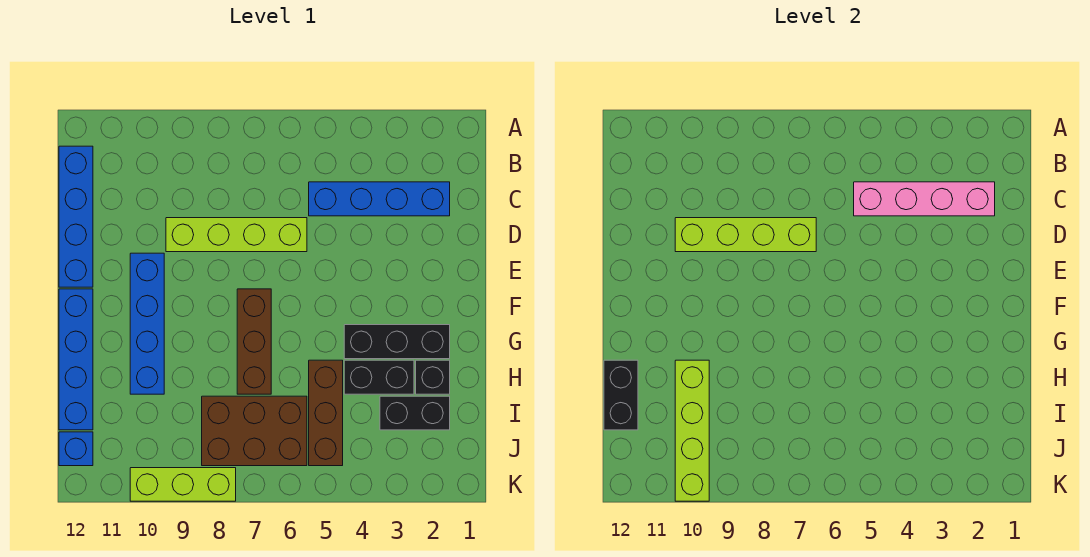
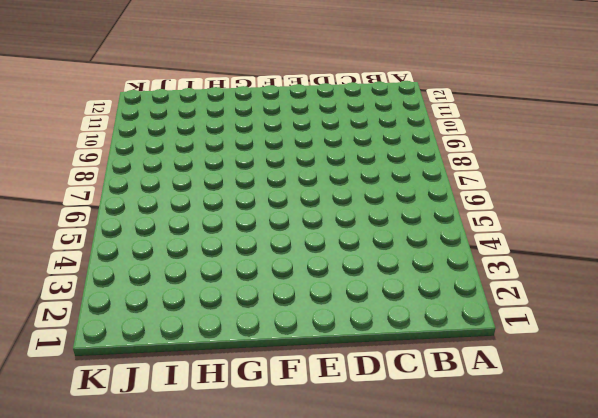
none -> blue brick B12:E12 level 1
none -> blue brick C2:C5 level 1
none -> lime brick D6:D9 level 1

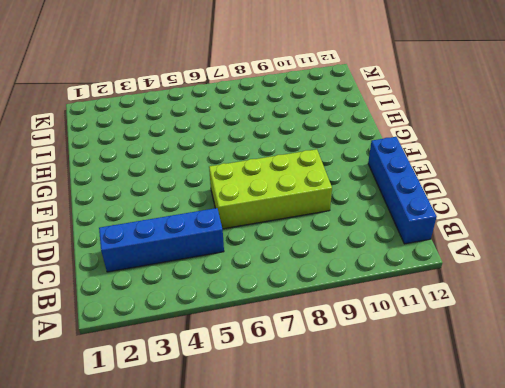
lime brick D6:E9 level 1 -> lime brick D6:D9 level 1
none -> blue brick E10:H10 level 1
none -> brown brick F7:H7 level 1
none -> blue brick F12:I12 level 1

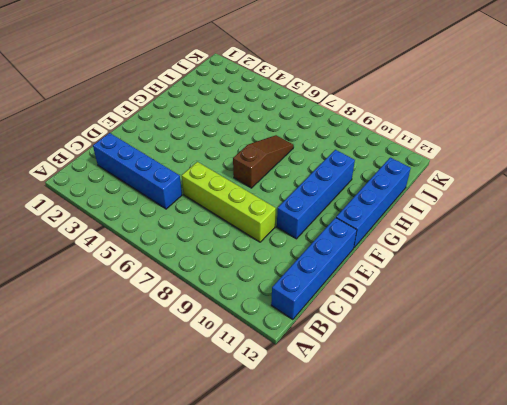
brown slope F7:H7 level 1 top F -> brown brick F7:H7 level 1
none -> black brick G2:G4 level 1
none -> black brick H2 level 1
none -> black brick H3:H4 level 1

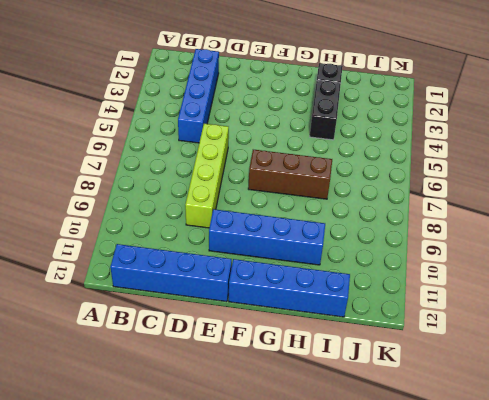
none -> black brick G2:G4 level 1
none -> brown brick H5:J5 level 1
none -> black brick I2:I3 level 1

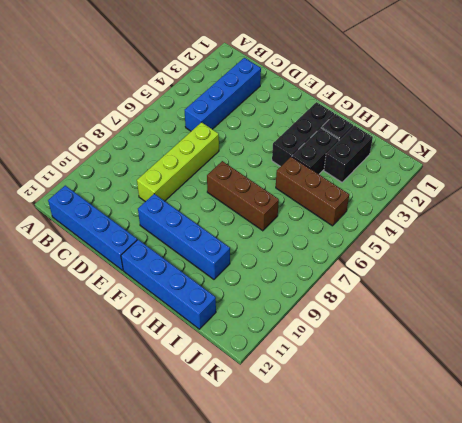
none -> brown brick I6:J8 level 1
none -> blue brick J12 level 1
none -> lime brick K8:K10 level 1

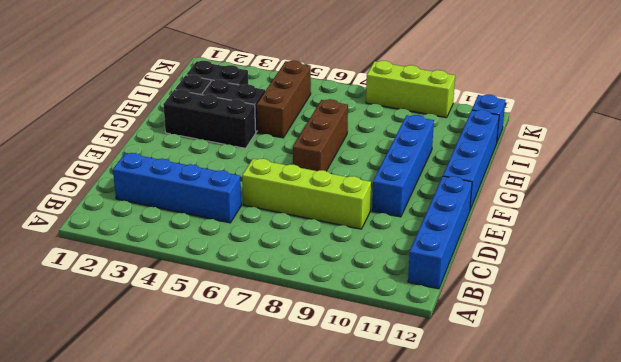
none -> brown brick I6:J8 level 1
none -> pink brick C2:C5 level 2
none -> lime brick D7:D10 level 2

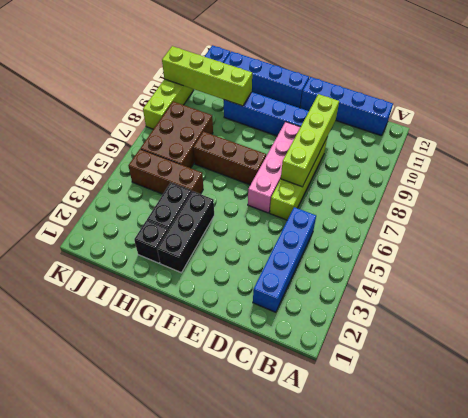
pink brick E6:E9 level 1 -> pink brick C2:C5 level 2
none -> black brick I2:I3 level 1
none -> black brick H12:I12 level 2

